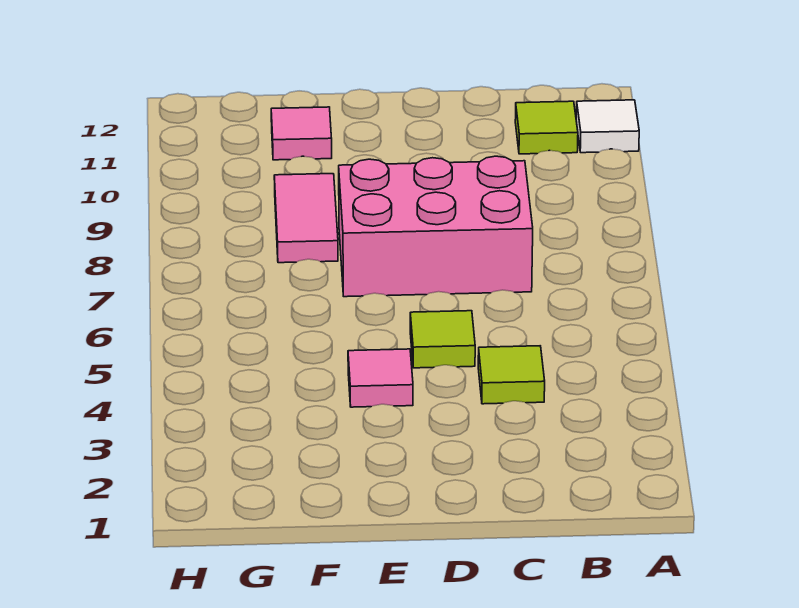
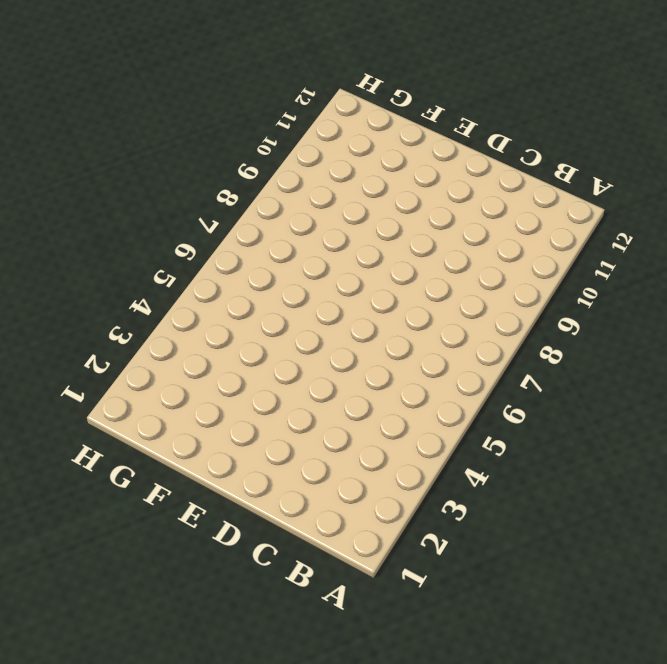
none -> white tile A11 level 1
none -> lime tile B11 level 1

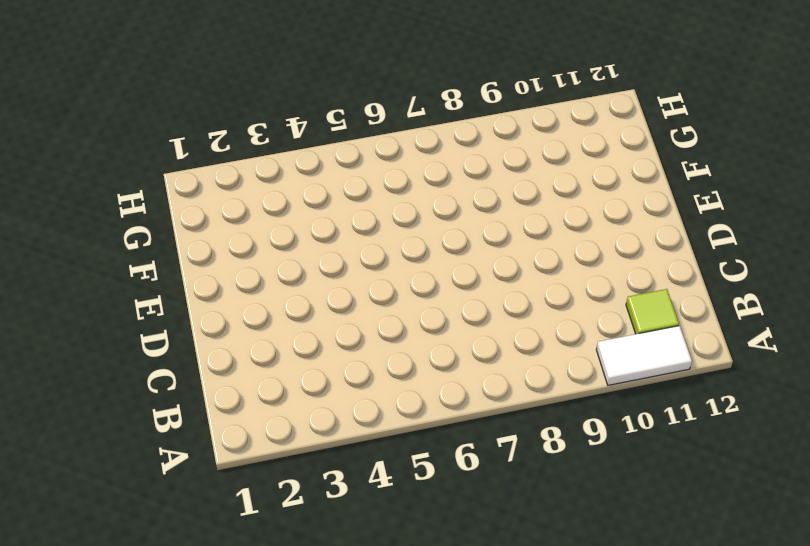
white tile A10:A11 level 1 -> white tile A11 level 1
none -> lime tile C4 level 1
none -> pink brick C7:E8 level 1

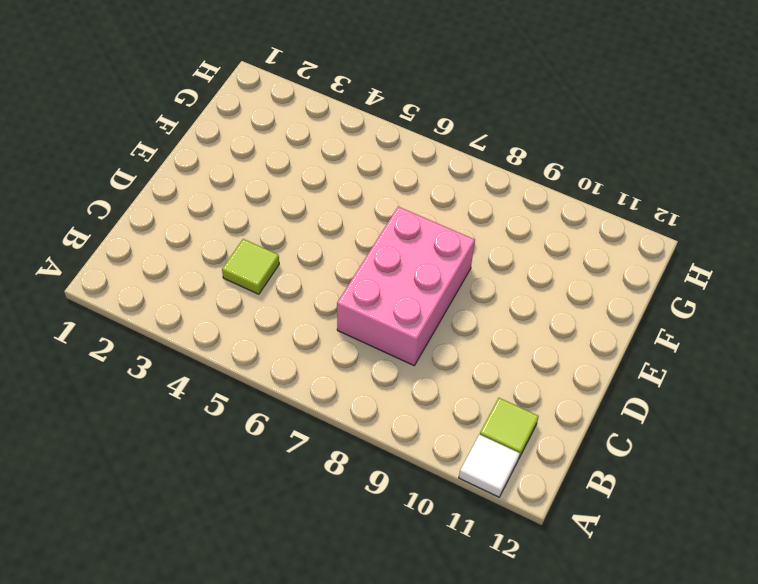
none -> lime tile D5 level 1
none -> pink tile E4 level 1

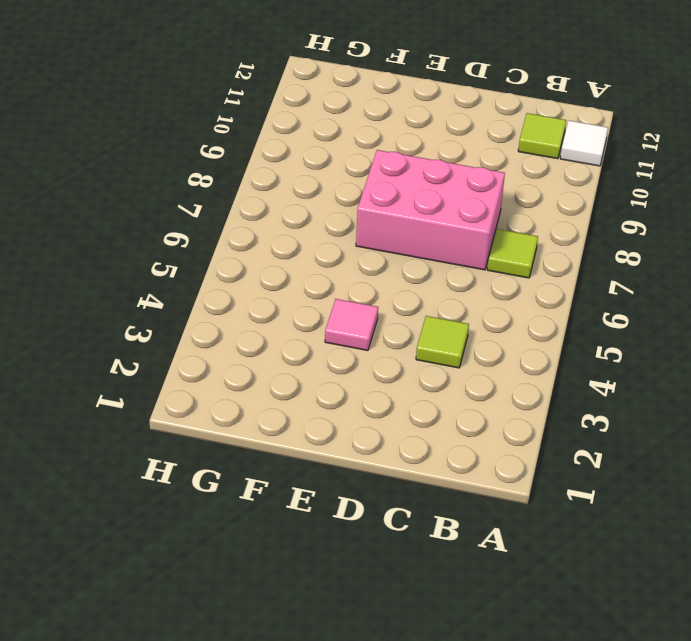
lime tile B7 level 1 -> lime tile D5 level 1
none -> pink tile F8:F9 level 1
none -> pink tile F11 level 1

